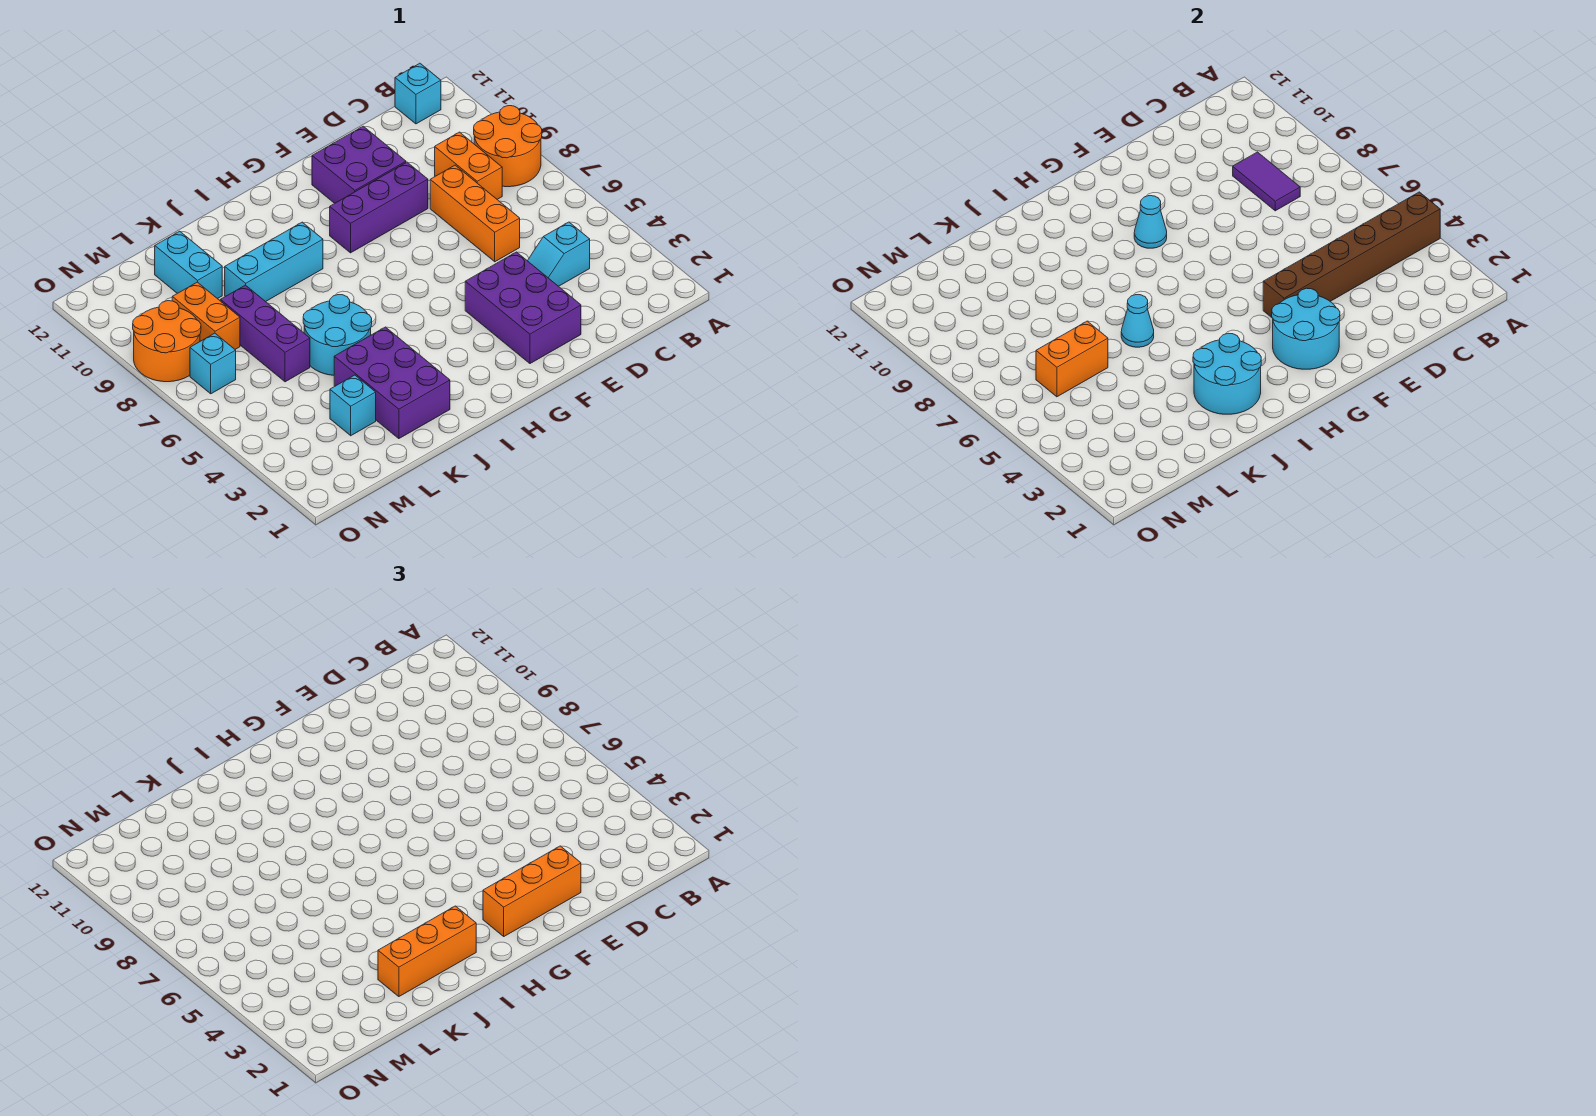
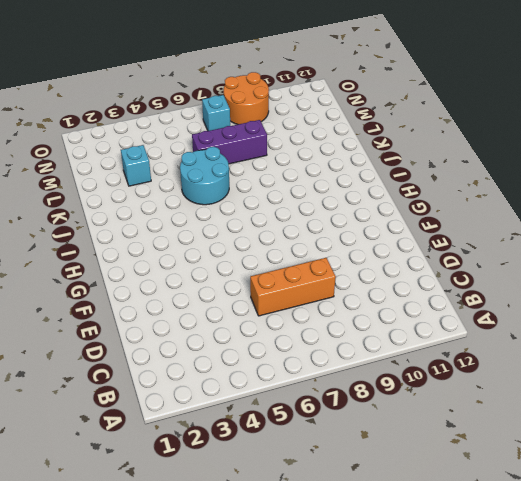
none -> orange round brick A8:B9 level 1
none -> cyan brick B12 level 1
none -> cyan slope C4:D4 level 1 top C

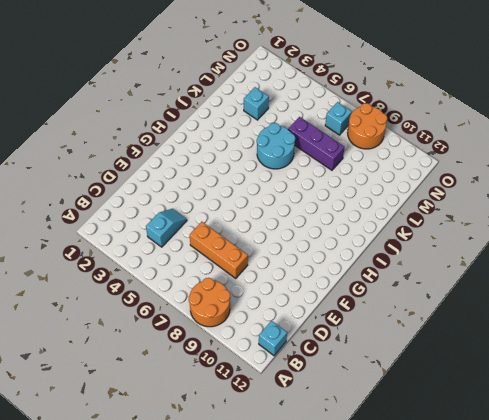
none -> orange brick C8:C9 level 1
none -> purple brick E2:F4 level 1
none -> purple brick E9:G9 level 1

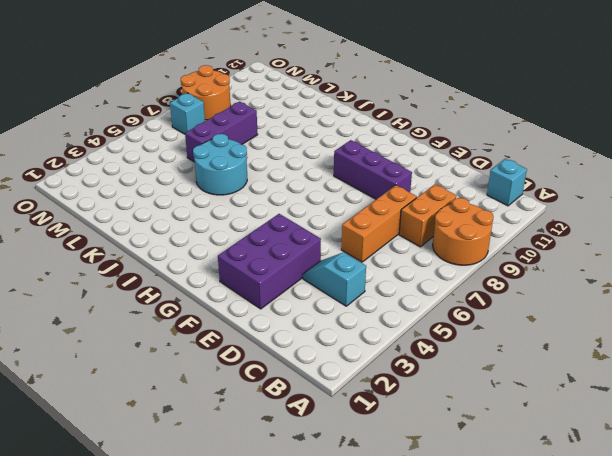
none -> purple brick E10:F11 level 1
none -> cyan brick I9:K9 level 1
none -> purple brick J2:K4 level 1

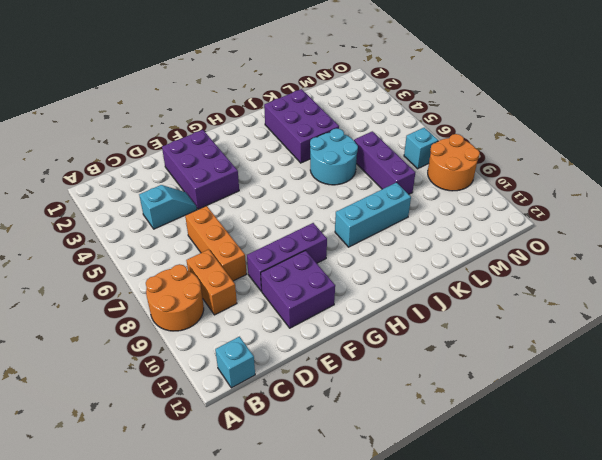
none -> cyan brick L3 level 1
none -> cyan brick L10:L11 level 1
none -> orange brick M8:M9 level 1

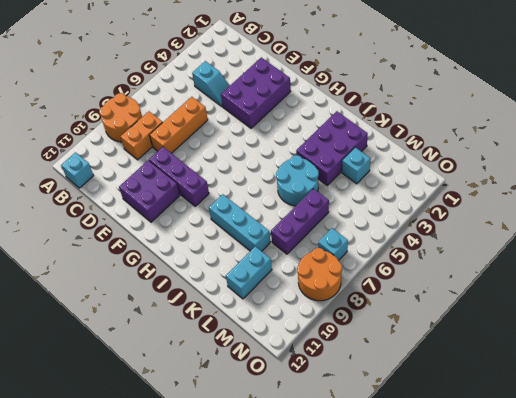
none -> orange brick M8:M9 level 1
none -> brown brick A4:F4 level 2
none -> purple tile C8:C9 level 2

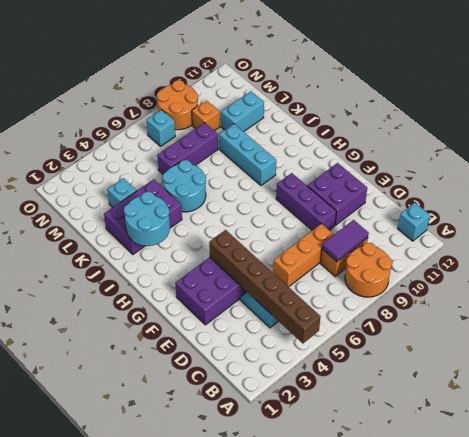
orange brick M9 level 1 -> orange brick M8:M9 level 1
none -> cyan round brick F2:G3 level 2
none -> cyan cone G9 level 2
none -> cyan cone J6 level 2

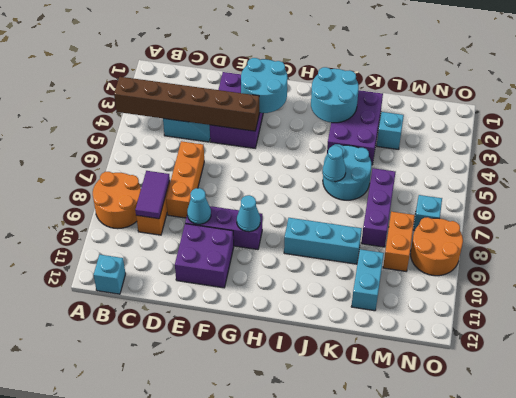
cyan cone E9 level 2 -> none
none -> orange brick L6:M6 level 2
none -> orange brick E2:G2 level 3
none -> orange brick I2:K2 level 3

